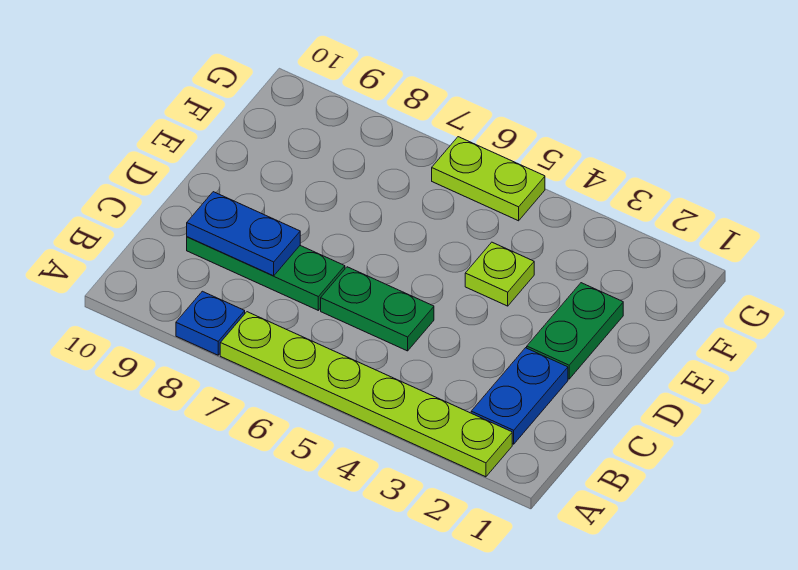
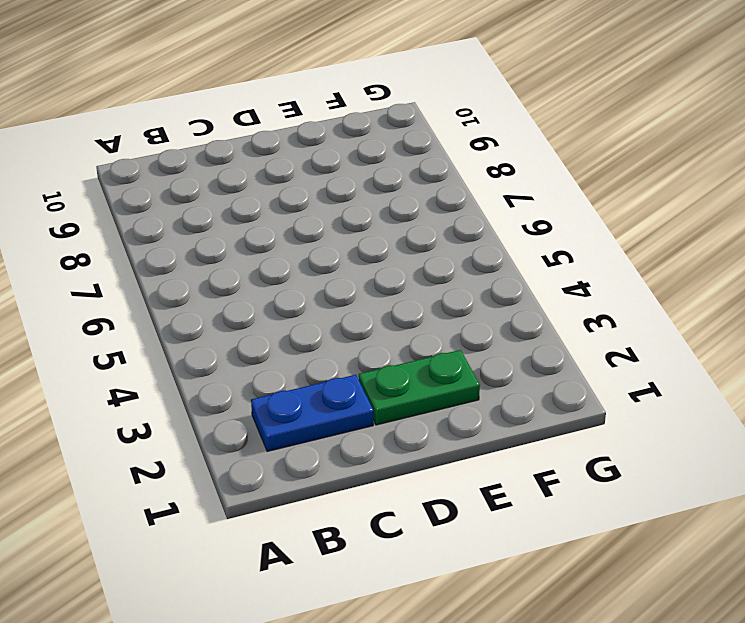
none -> lime plate A2:A7 level 1
none -> blue plate A8 level 1

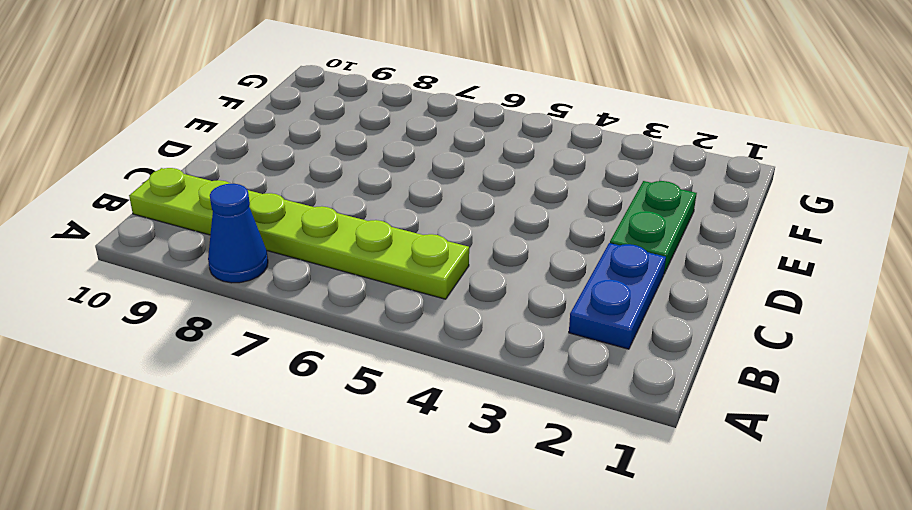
blue cone A8 level 1 -> blue plate A8 level 1
lime plate B5:B10 level 1 -> lime plate A2:A7 level 1
none -> green plate C5:C6 level 1
none -> green plate C7:C9 level 1

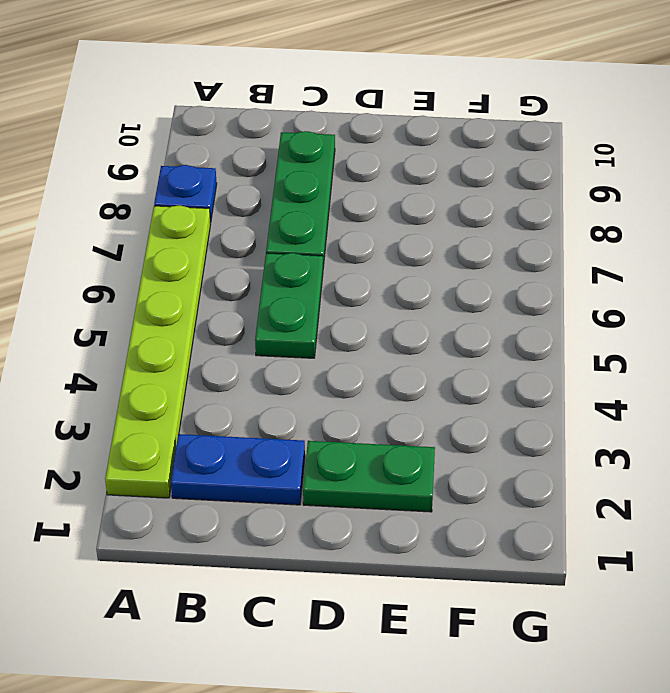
none -> lime plate E4 level 1
none -> lime plate G5:G6 level 1

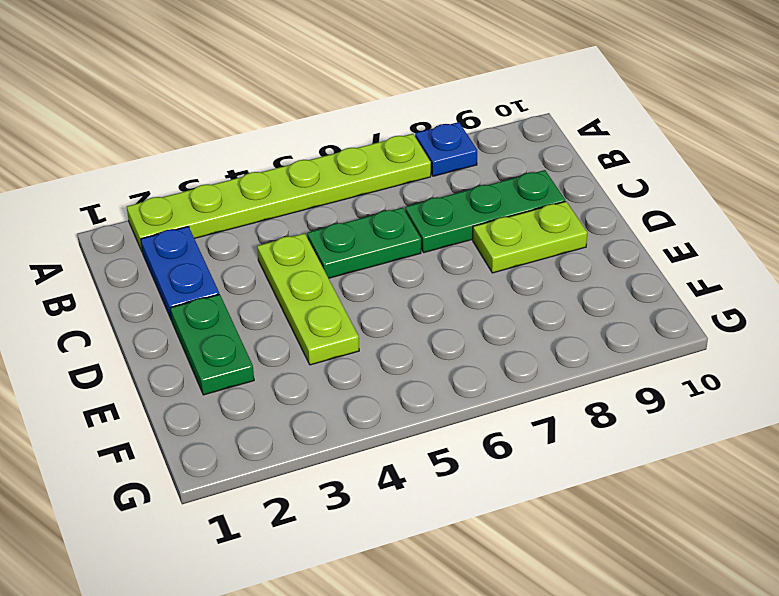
lime plate C4:E4 level 1 -> lime plate E4 level 1
lime plate D8:D9 level 1 -> lime plate G5:G6 level 1
none -> blue plate C8:C9 level 2

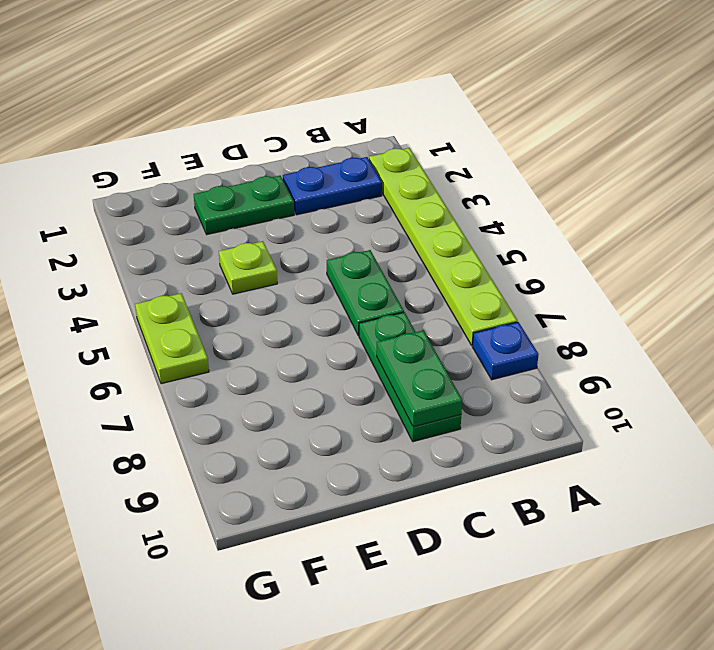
green plate C8:C9 level 2 -> blue plate C8:C9 level 2

